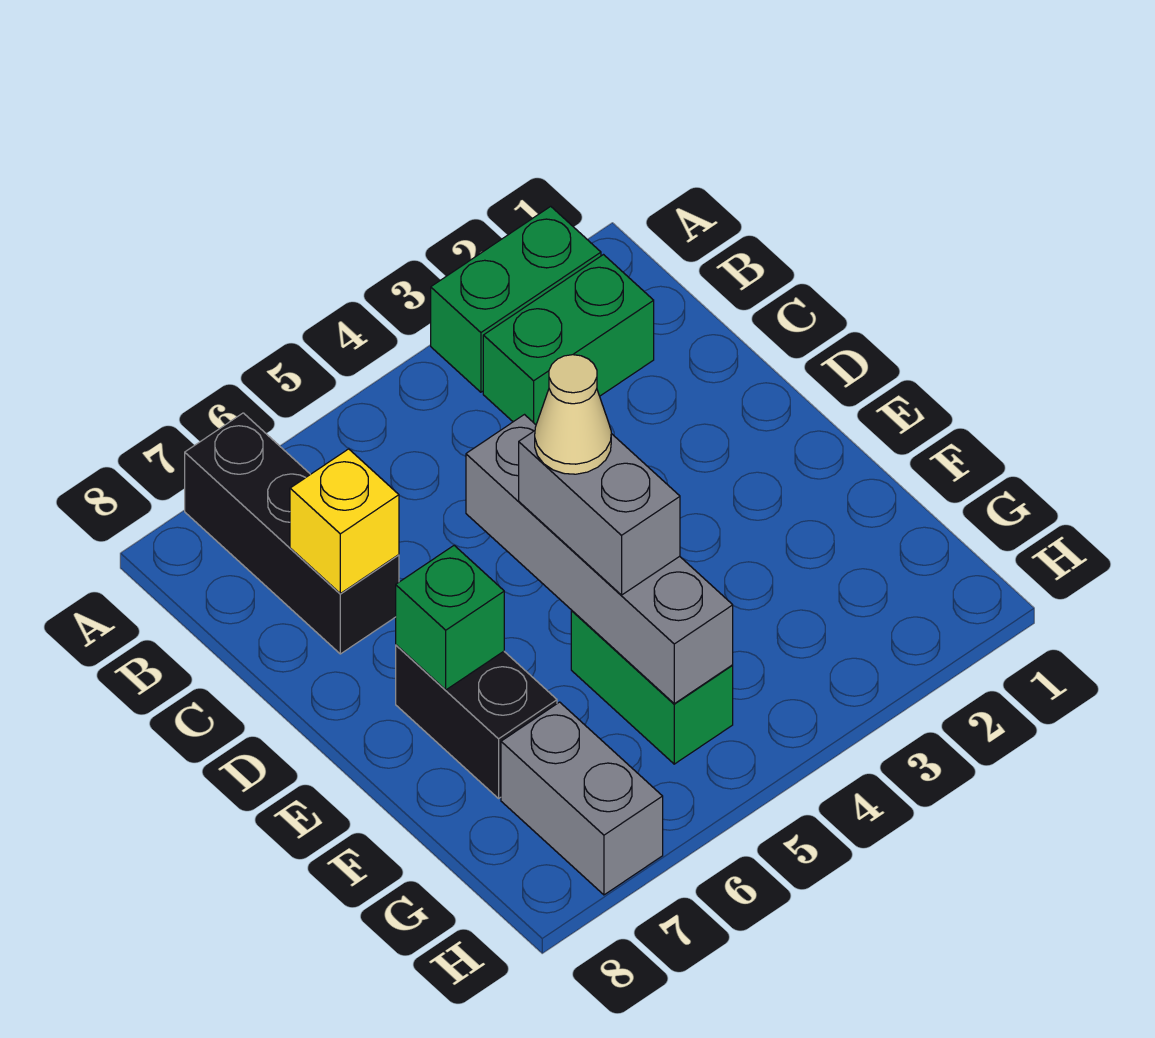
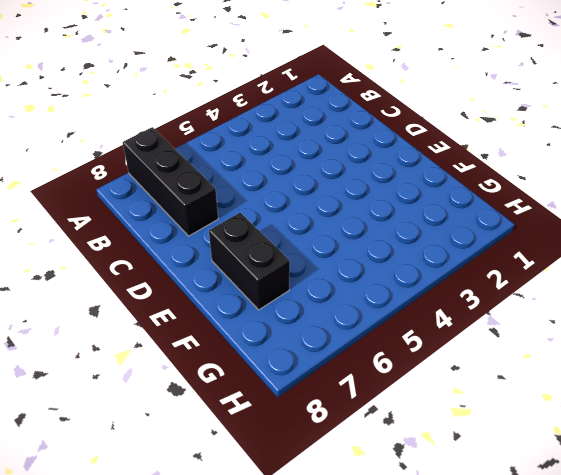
none -> green brick A2:A3 level 1
none -> green brick B2:B3 level 1

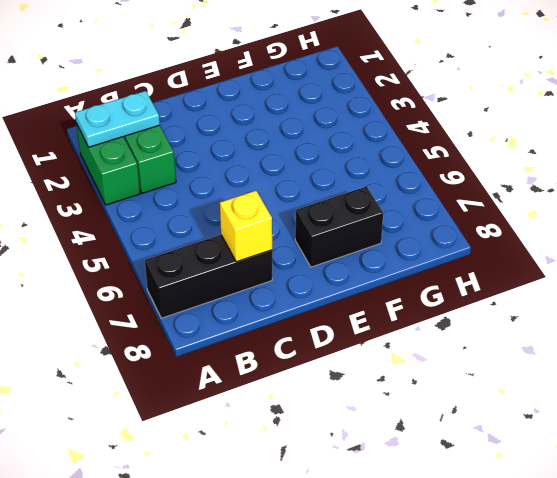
cyan plate A2:B2 level 2 -> none
none -> green brick F5:G5 level 1
none -> grey brick G7:H7 level 1

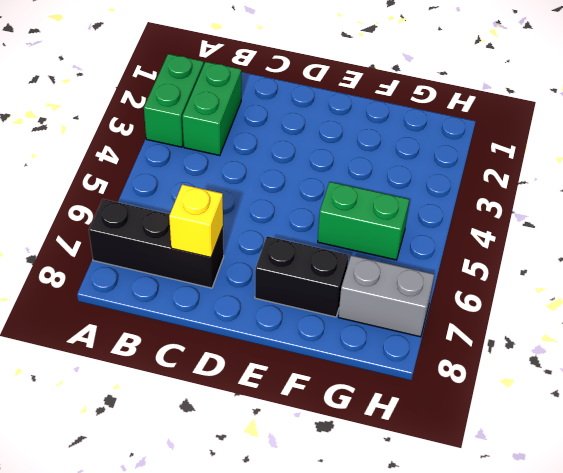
none -> grey brick D5:G5 level 2
none -> green brick E7 level 2

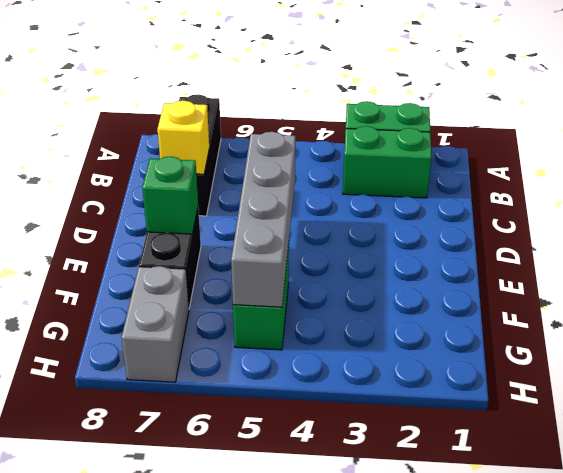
none -> grey brick E5:F5 level 3
none -> tan cone E5 level 4

